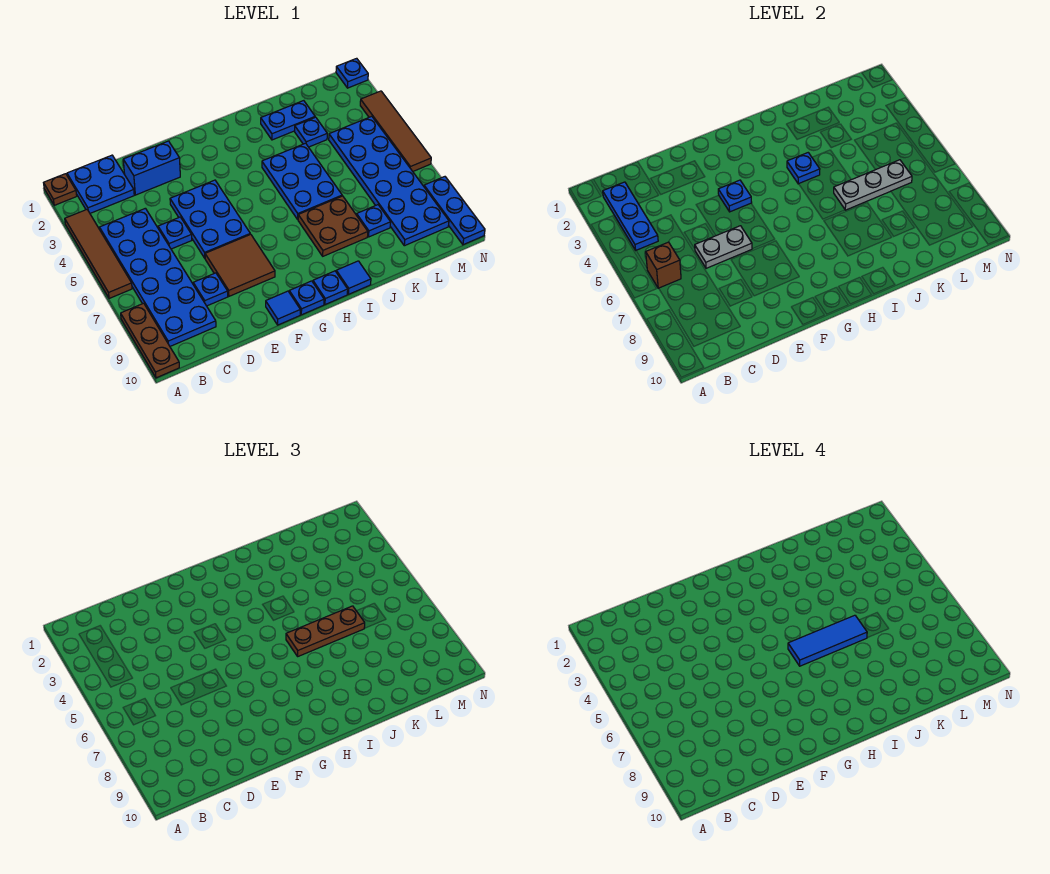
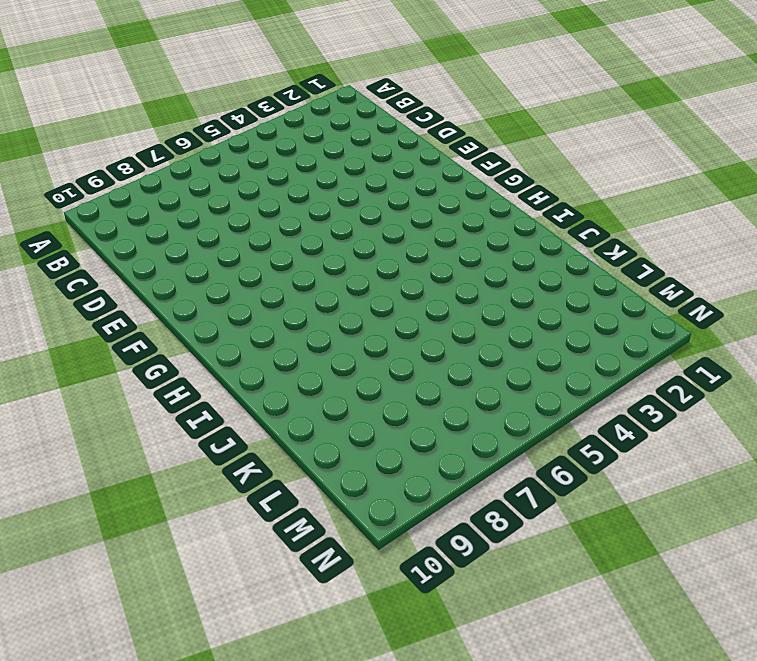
none -> brown plate A1 level 1
none -> brown tile A3:A6 level 1
none -> brown plate A8:A10 level 1
none -> blue plate B1:C2 level 1

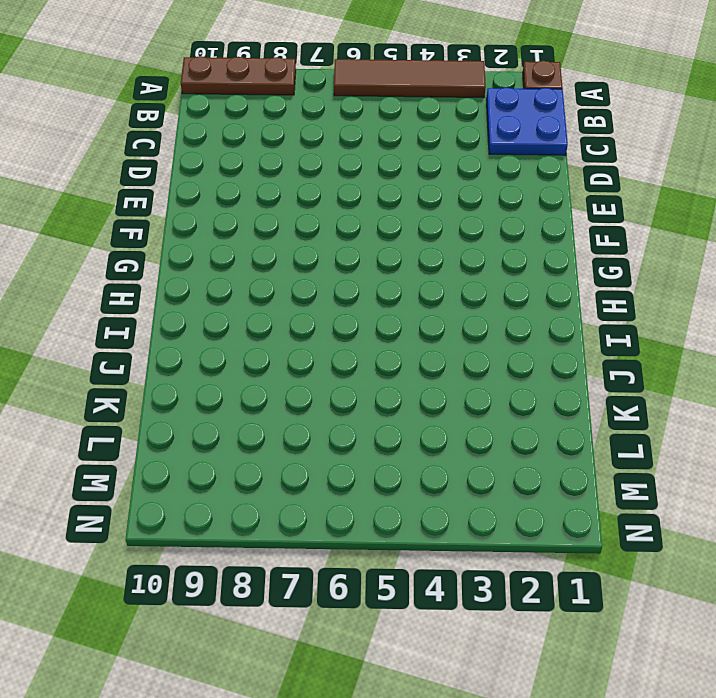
none -> blue plate B4:C9 level 1
none -> blue brick D2:E2 level 1
none -> blue plate D5 level 1
none -> blue plate D8 level 1

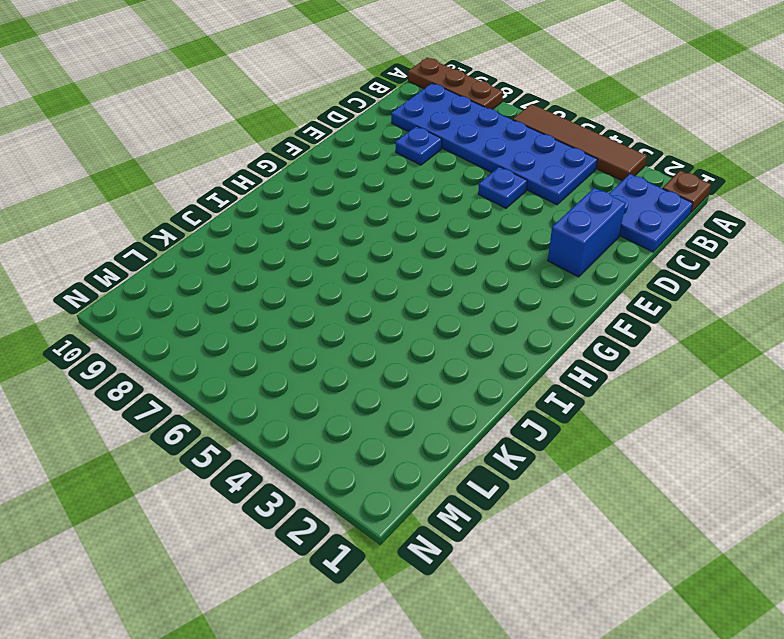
none -> blue plate E4:F6 level 1
none -> brown tile E7:F8 level 1
none -> blue tile F10 level 1
none -> blue plate G10 level 1

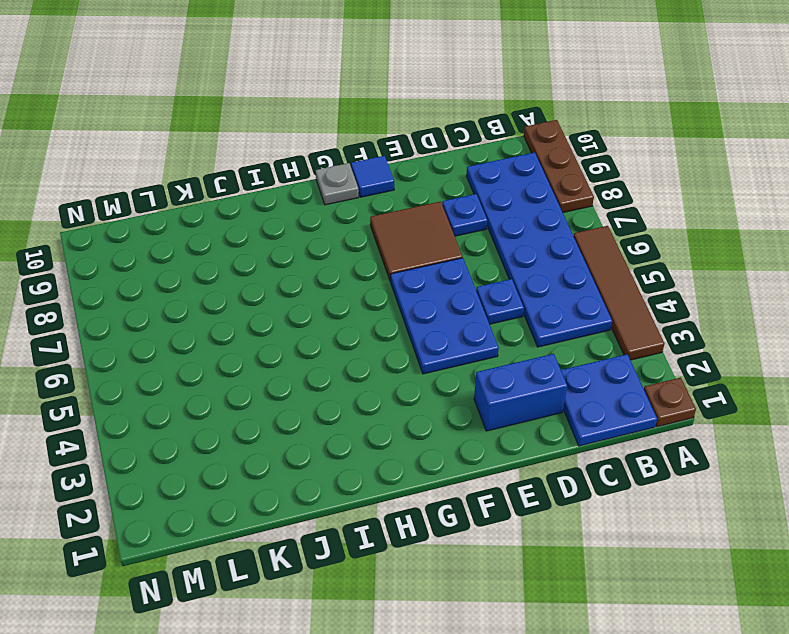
grey plate G10 level 1 -> blue plate G10 level 1
none -> blue plate H10 level 1
none -> blue plate I4:J6 level 1
none -> brown plate I7:J8 level 1
none -> blue tile I10 level 1

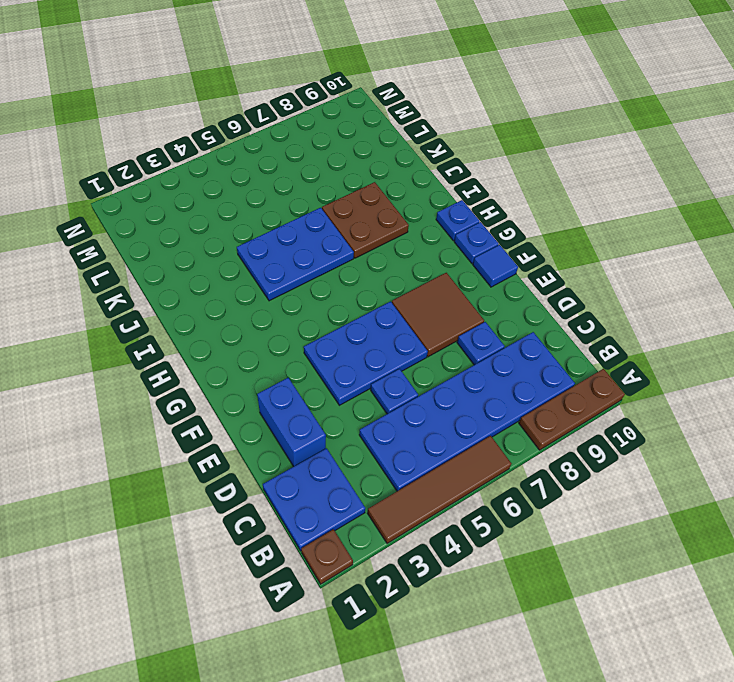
none -> blue tile I10 level 1
none -> blue plate J2:K2 level 1
none -> blue plate K3 level 1
none -> blue plate K8 level 1

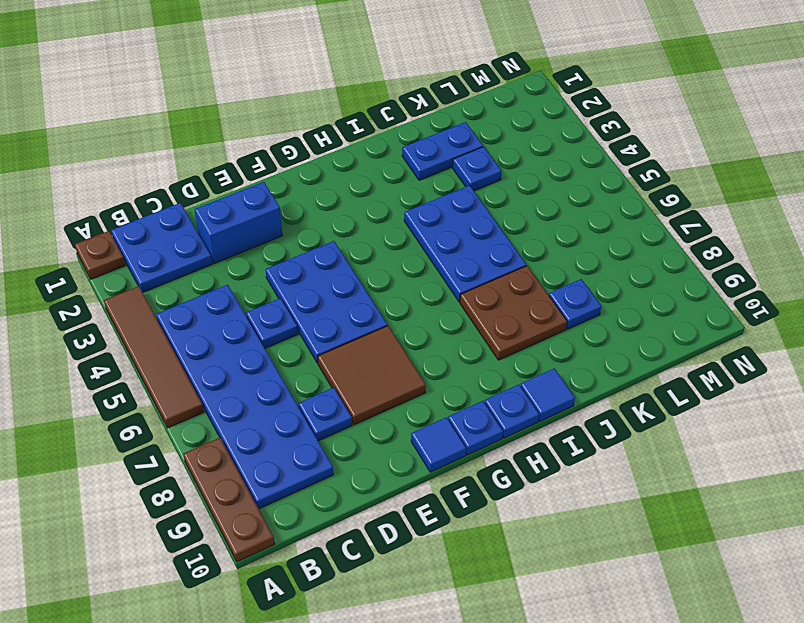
none -> blue plate L4:M9 level 1
none -> blue plate N1 level 1
none -> brown tile N3:N6 level 1
none -> blue plate N8:N10 level 1

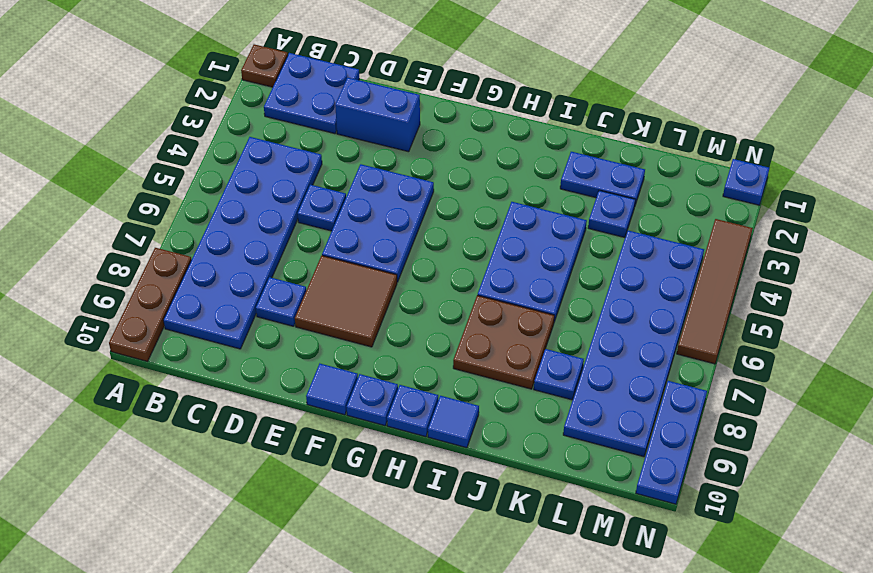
none -> brown tile A3:A6 level 1
none -> blue plate B2:B4 level 2
none -> brown brick B6 level 2
none -> grey plate D6:E6 level 2

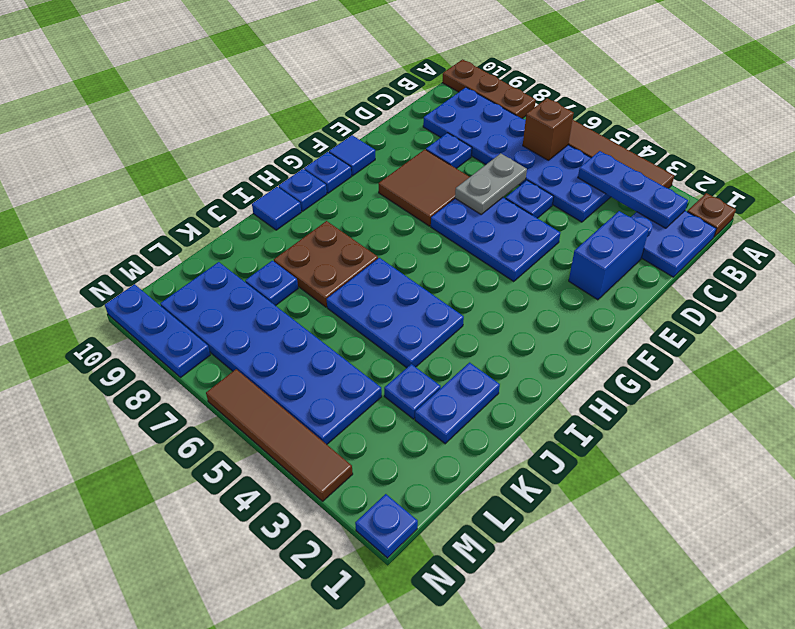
none -> blue plate F4 level 2
none -> blue plate I4 level 2
none -> grey plate J6:L6 level 2
none -> brown plate I6:K6 level 3

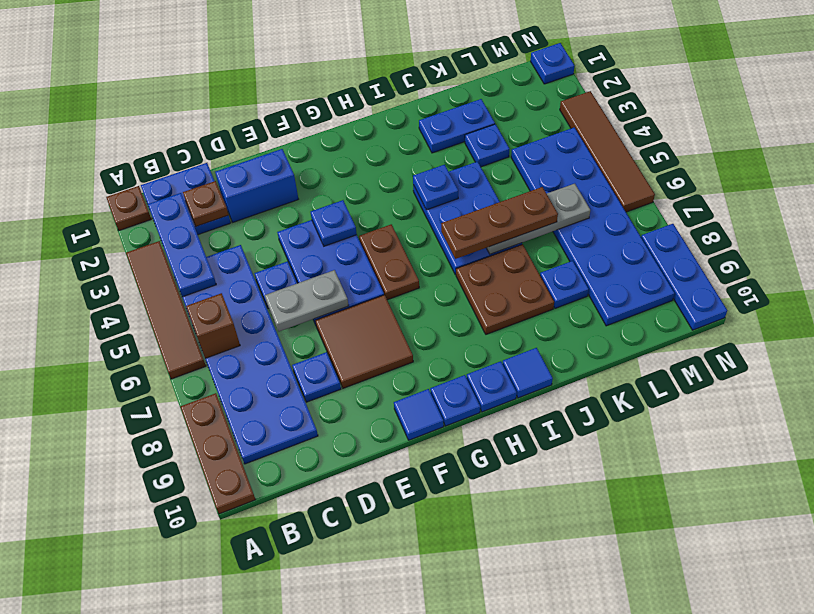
brown plate C2 level 2 -> none
brown plate G5:G6 level 1 -> none
none -> blue tile H6:J6 level 4

